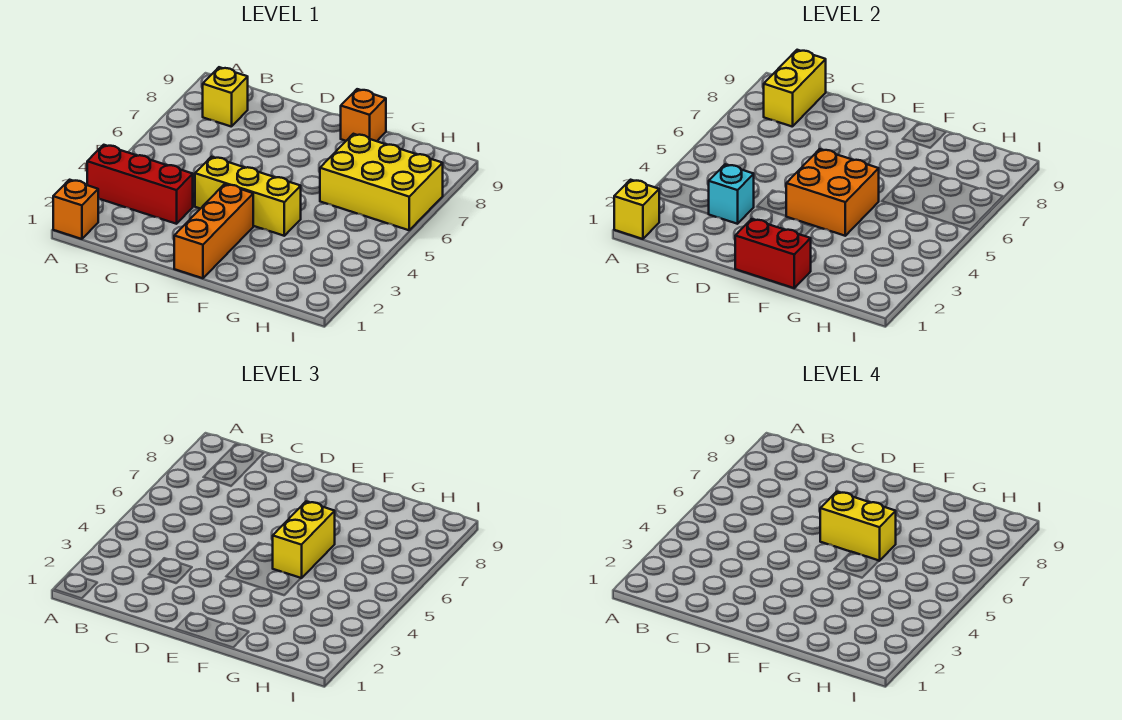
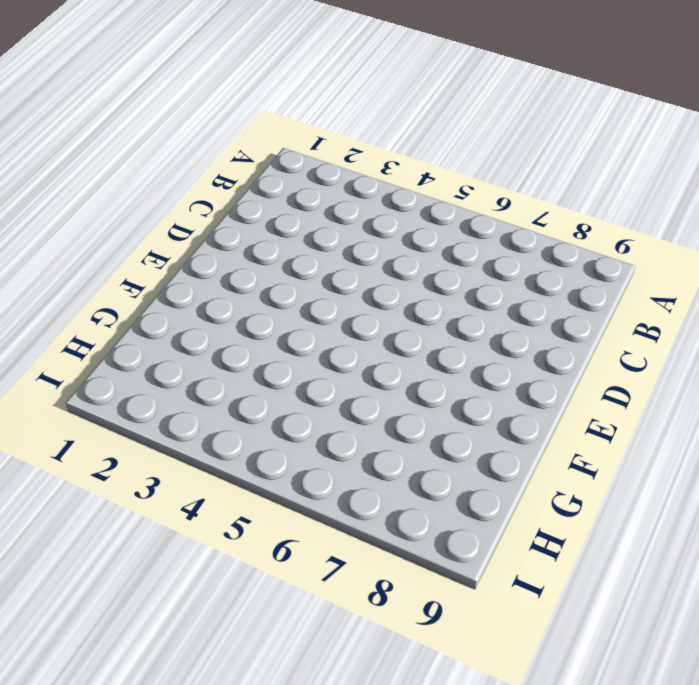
none -> orange brick A1 level 1
none -> red brick A3:C3 level 1
none -> yellow brick B8 level 1

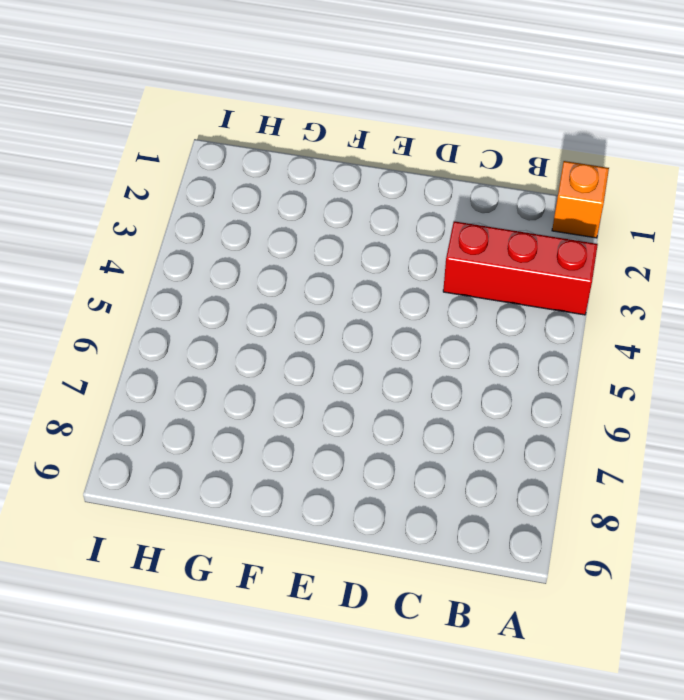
none -> yellow brick B8 level 1
none -> yellow brick D4:F4 level 1
none -> orange brick E1:E3 level 1

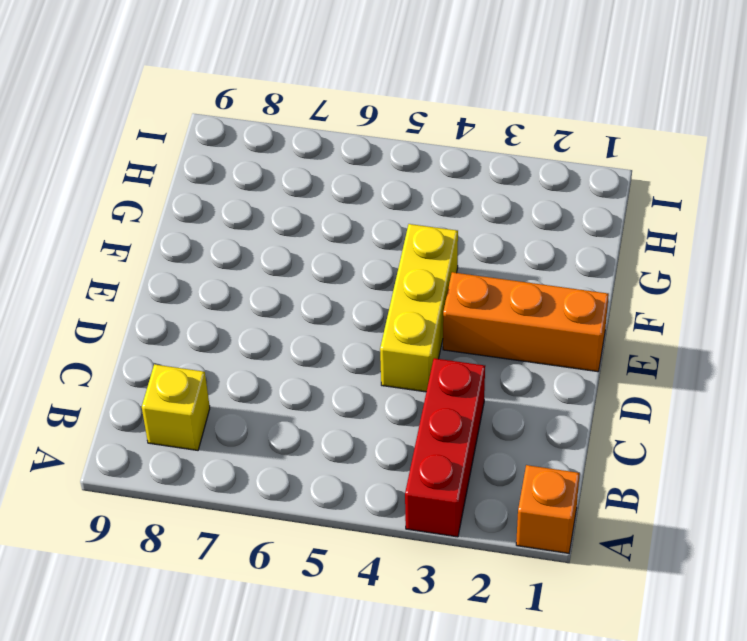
none -> orange brick F9 level 1
none -> yellow brick G6:I7 level 1
none -> yellow brick A1 level 2

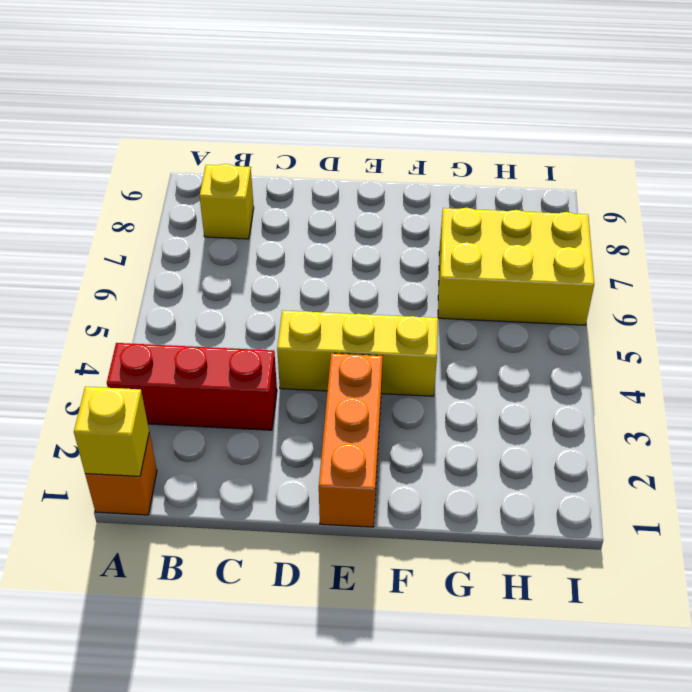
none -> orange brick F9 level 1
none -> yellow brick B8:B9 level 2
none -> cyan brick C3 level 2

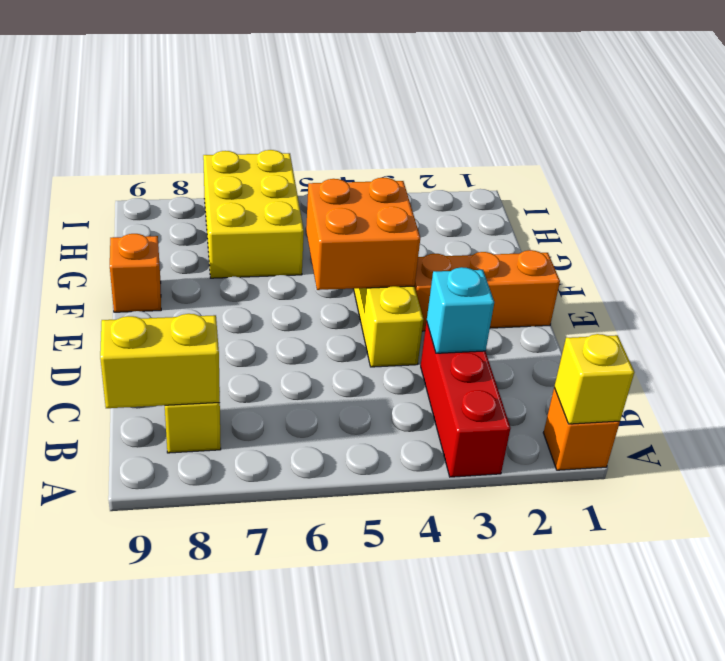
none -> red brick E1:F1 level 2
none -> yellow brick F5:F6 level 3
none -> yellow brick E6:F6 level 4

